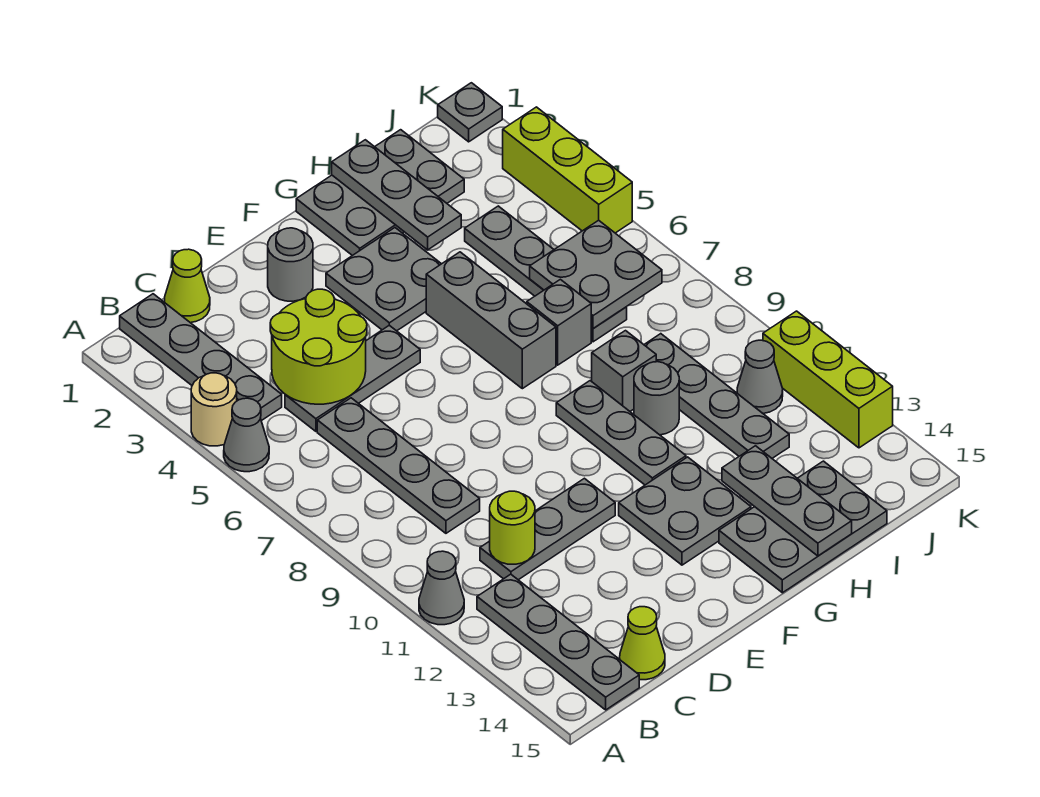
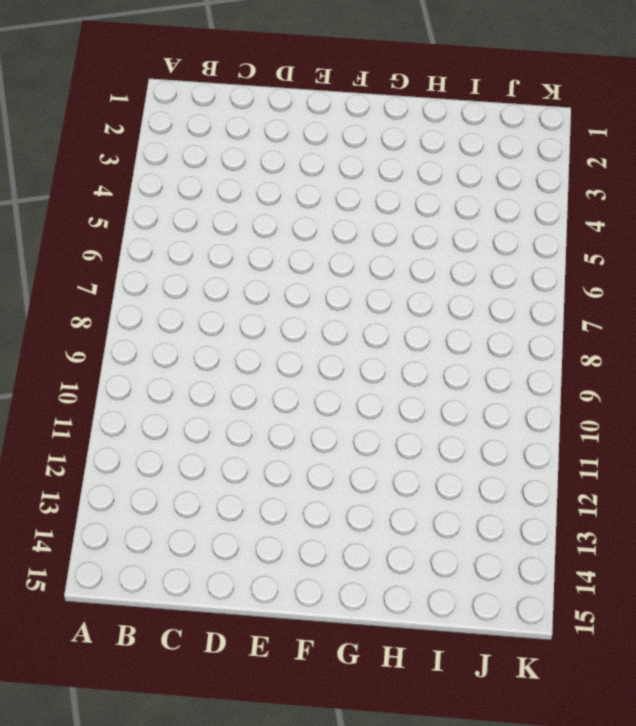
none -> tan round brick A4 level 1
none -> grey cone A5 level 1
none -> grey cone A11 level 1
none -> grey plate B1:B4 level 1

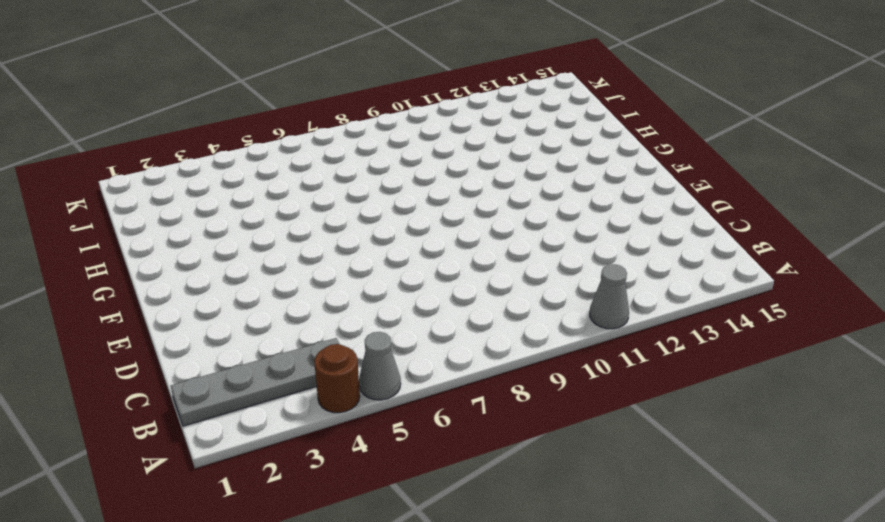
brown round brick A4 level 1 -> tan round brick A4 level 1
none -> grey plate B12:B15 level 1
none -> lime cone C1 level 1
none -> grey plate C5:E5 level 1
none -> grey plate C6:C9 level 1

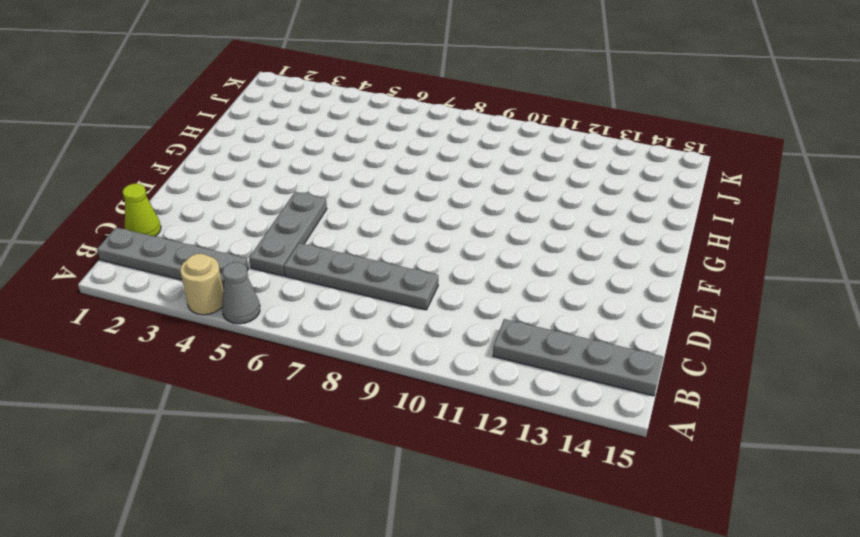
none -> grey cone A11 level 1
none -> grey plate C11:E11 level 1
none -> lime cone C15 level 1
none -> grey round brick E2 level 1

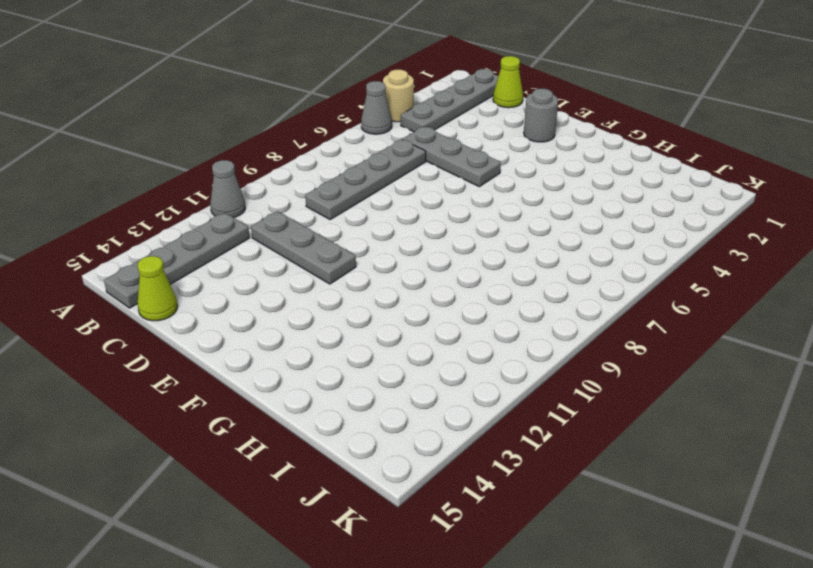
none -> grey plate F3:G4 level 1
none -> grey plate F12:G13 level 1
none -> grey plate G1:I2 level 1
none -> grey brick G5:G7 level 1

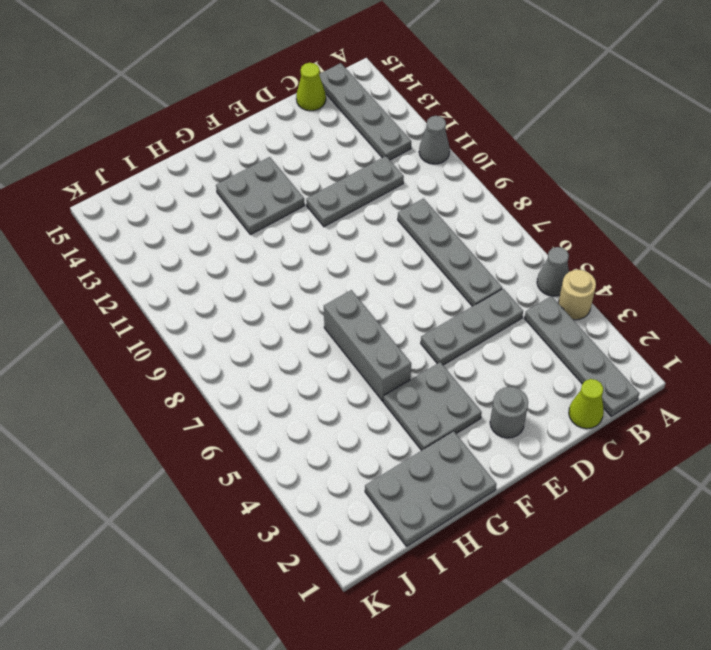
none -> grey plate G9:G11 level 1
none -> grey plate G14:I15 level 1
none -> grey brick H7 level 1
none -> grey brick H9 level 1

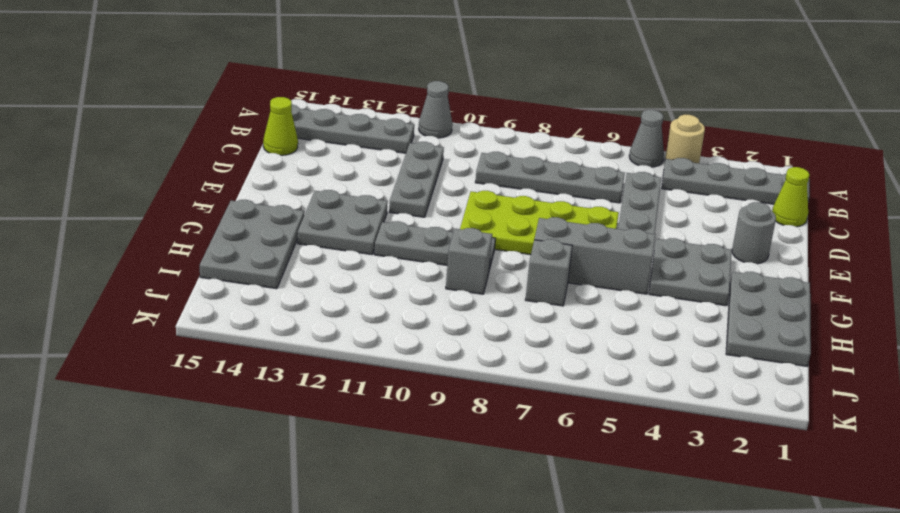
lime plate E6:F9 level 1 -> none
none -> grey round brick H10 level 1
none -> grey plate I4:I7 level 1
none -> grey plate I9:I12 level 1
none -> grey cone J11 level 1

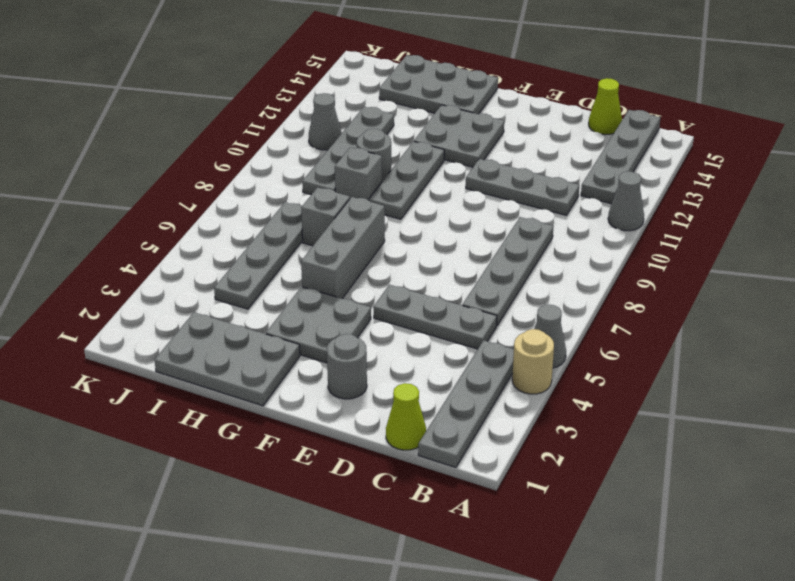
none -> grey plate K1 level 1
none -> lime brick K3:K5 level 1
none -> lime brick K11:K13 level 1
none -> lime round brick C4:D5 level 2

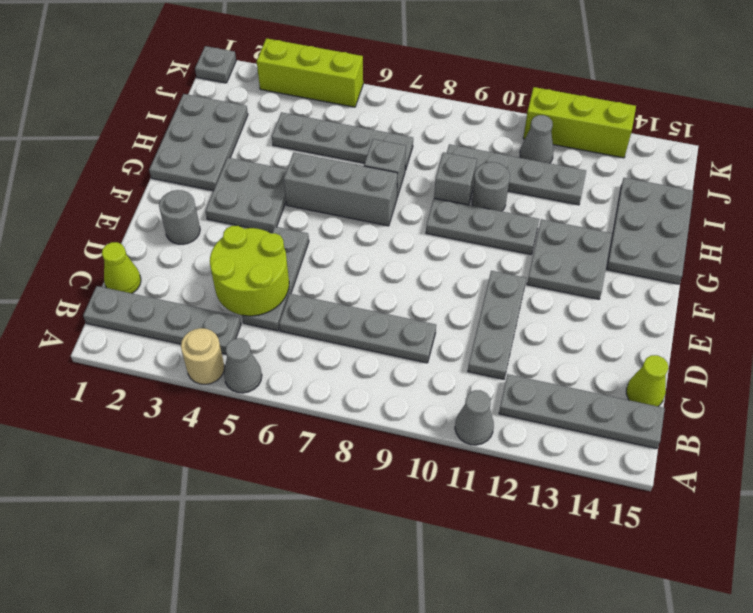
none -> lime round brick C11 level 2
none -> grey plate H1:H3 level 2
none -> grey plate H13:H15 level 2
none -> grey plate I6:J7 level 2

